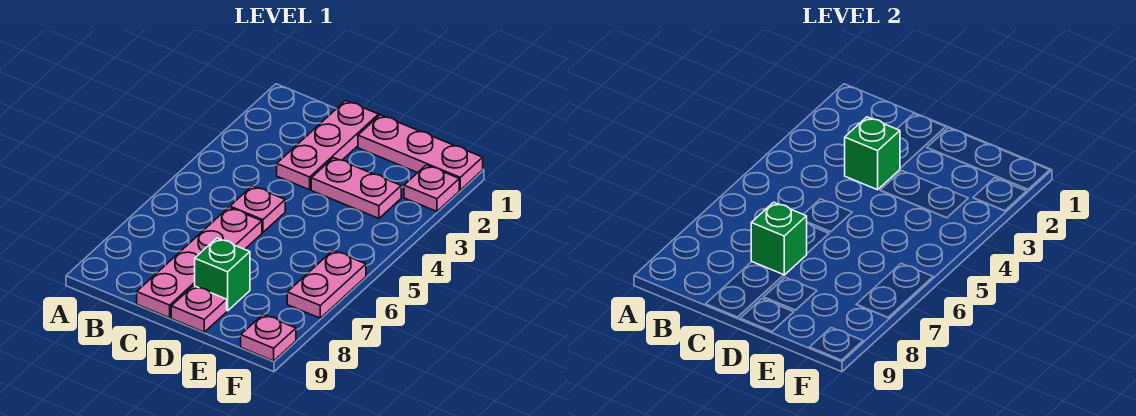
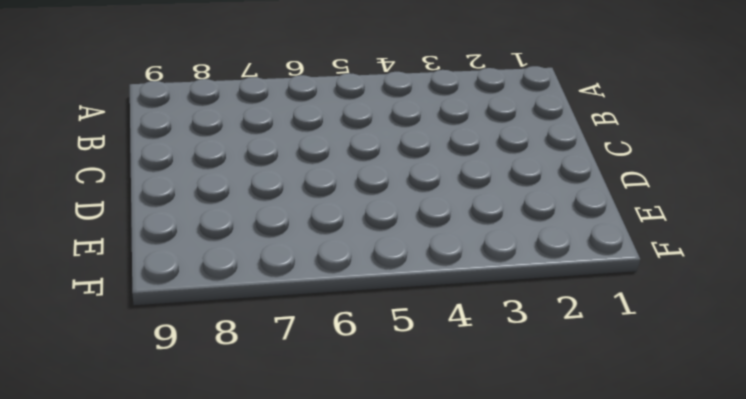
none -> pink plate C1:C3 level 1
none -> pink plate C5 level 1
none -> pink plate C6:C9 level 1

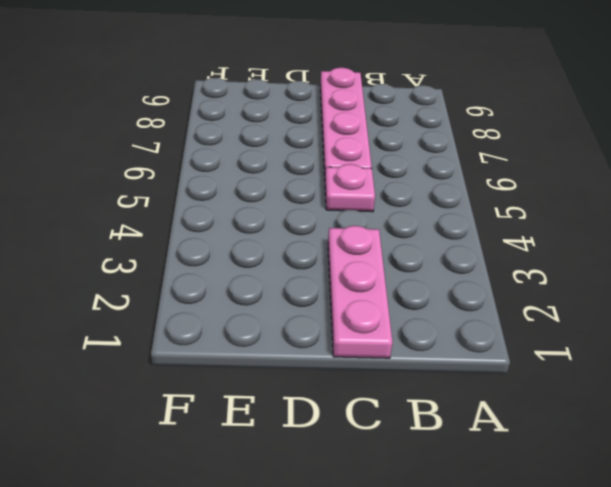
none -> pink plate D1:F1 level 1
none -> pink plate D3:E3 level 1
none -> green brick D8 level 1

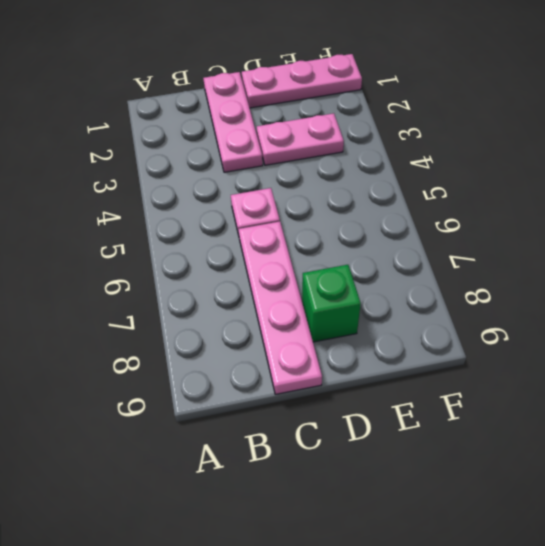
none -> pink plate D9 level 1
none -> pink plate F2 level 1
none -> pink plate F6:F7 level 1

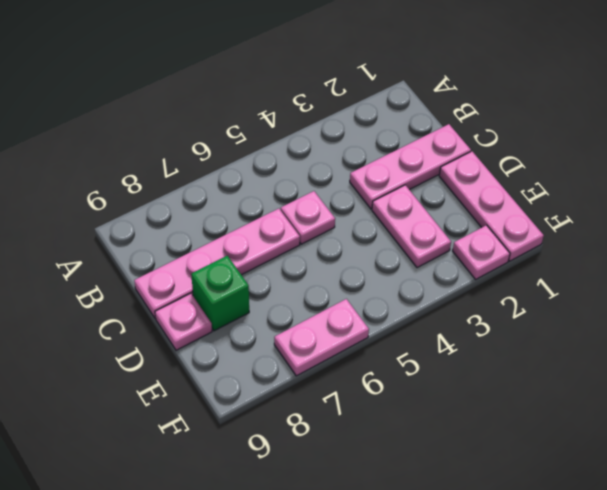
none -> pink plate F9 level 1
none -> green brick C3 level 2
none -> green brick C7 level 2

